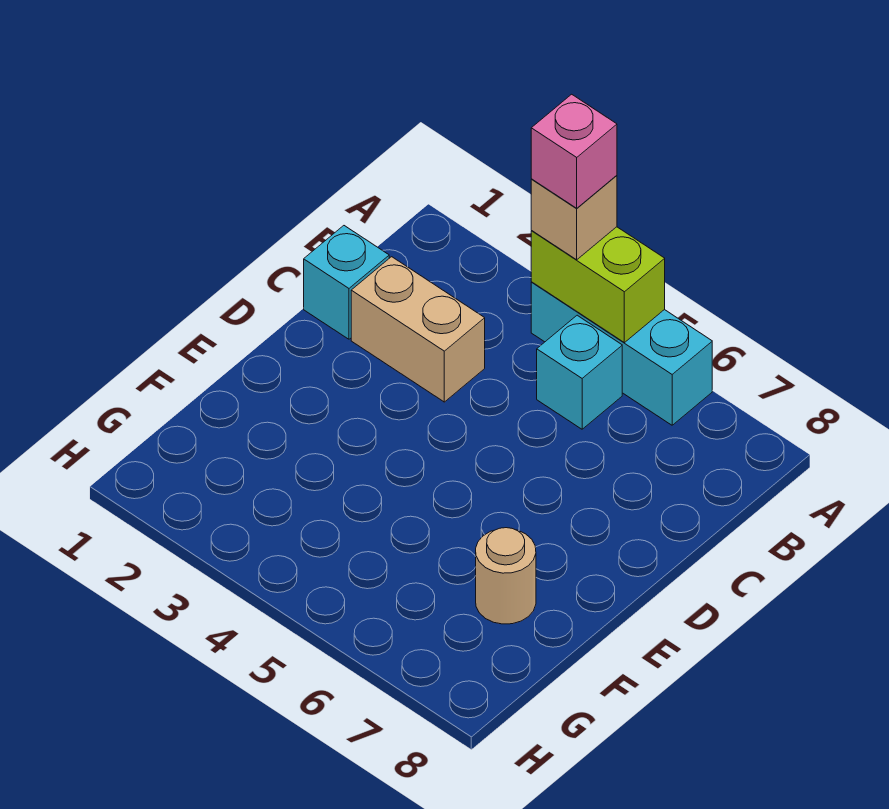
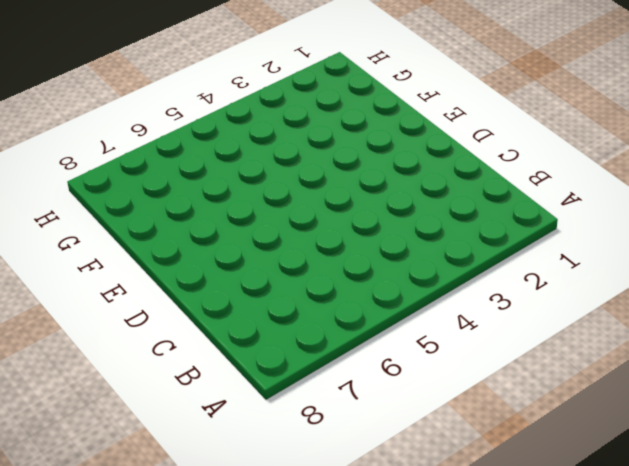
none -> cyan brick A4:A6 level 1
none -> cyan brick B5 level 1

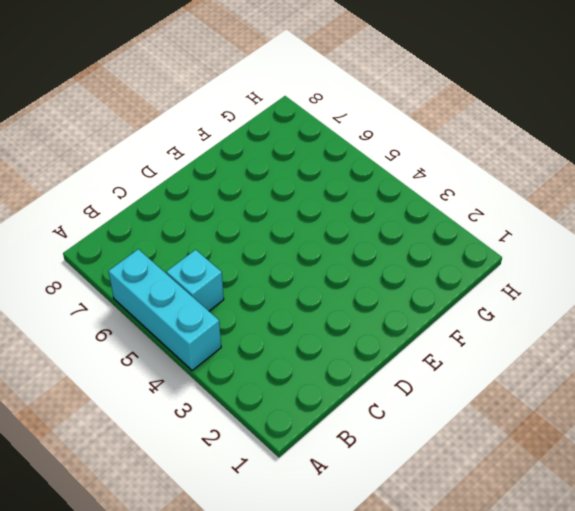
none -> cyan brick C1 level 1
none -> tan brick C2:C3 level 1

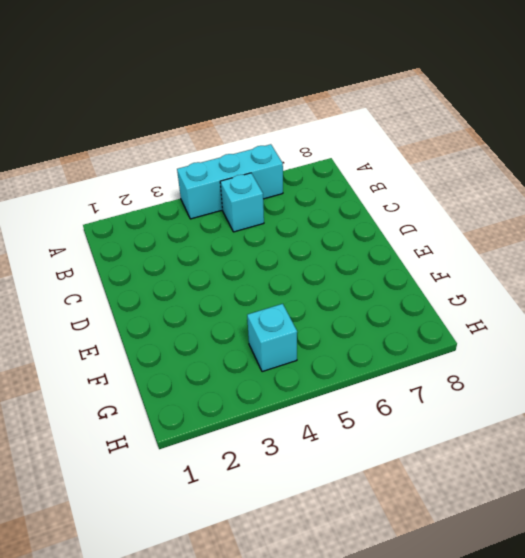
cyan brick G4 level 1 -> cyan brick C1 level 1
none -> tan brick C2:C3 level 1
none -> tan round brick F7 level 1

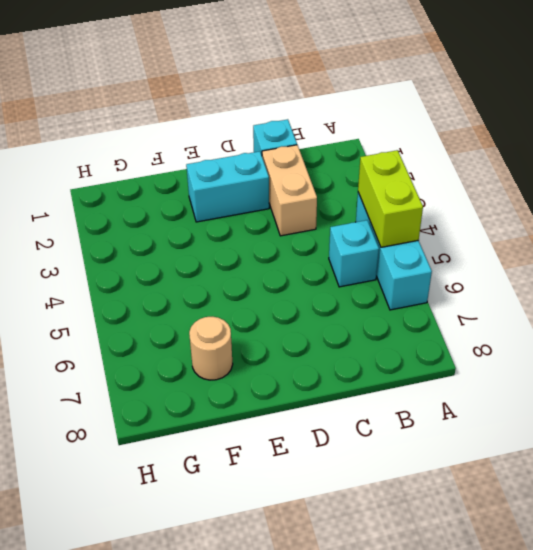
cyan brick D2:E2 level 1 -> none
none -> tan brick A4 level 3
none -> pink brick A4 level 4

